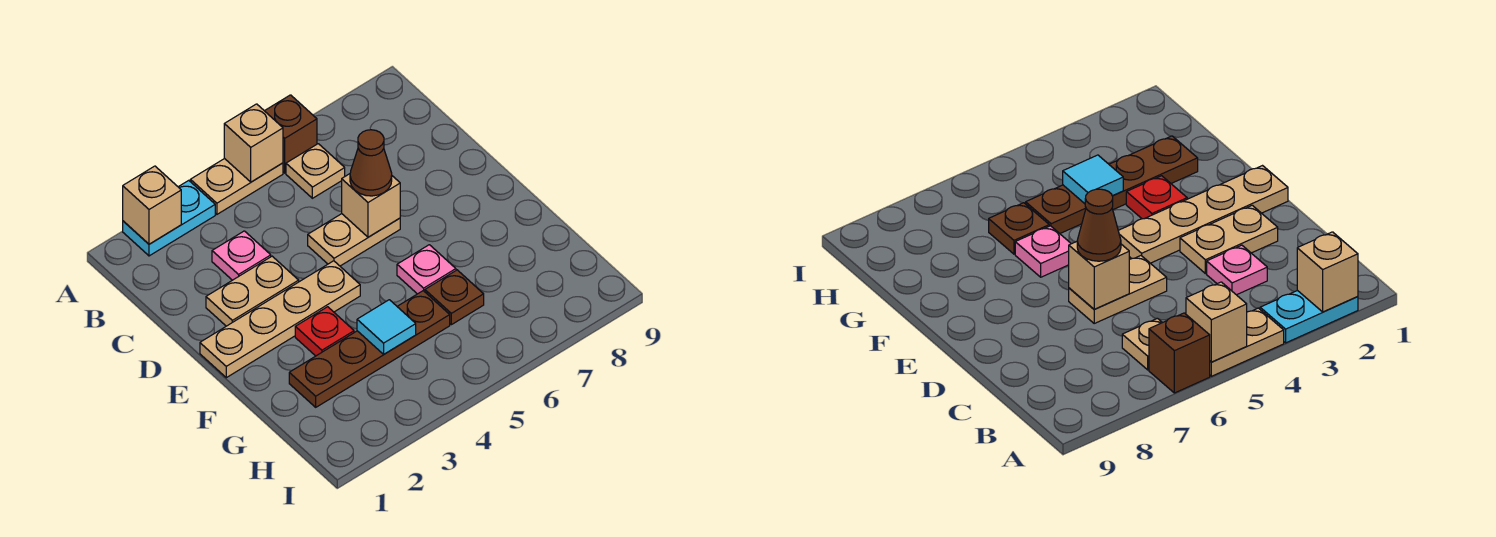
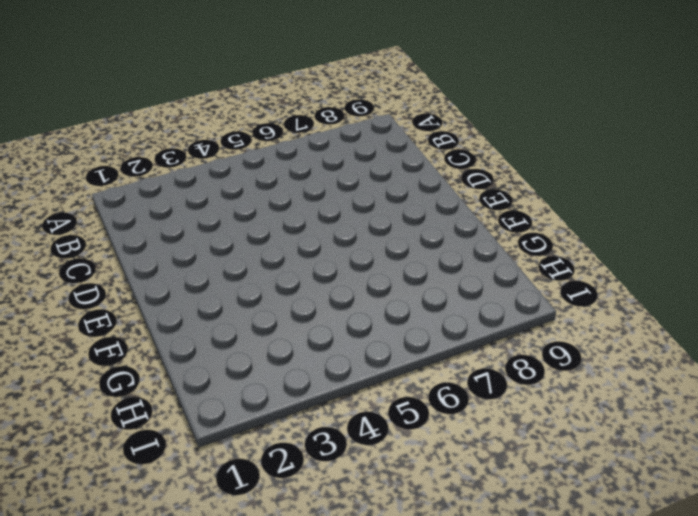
none -> cyan plate A2:A3 level 1
none -> tan plate A4:A5 level 1
none -> brown brick A6 level 1

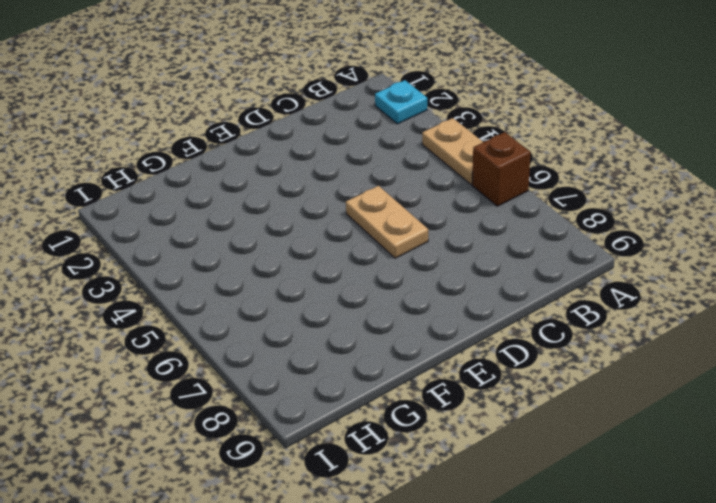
cyan plate A2 level 1 -> cyan plate A2:A3 level 1
none -> tan plate B6 level 1
none -> pink plate C3 level 1
none -> tan plate D2:D3 level 1

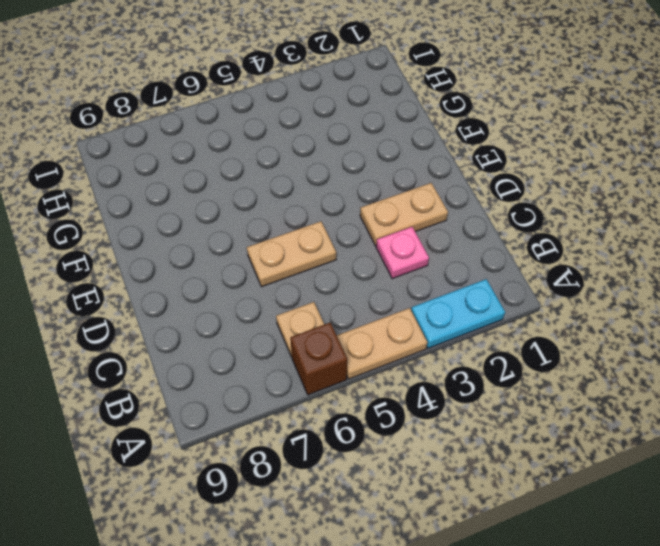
none -> tan plate E1:E4 level 1
none -> red plate F3 level 1
none -> pink plate F6 level 1

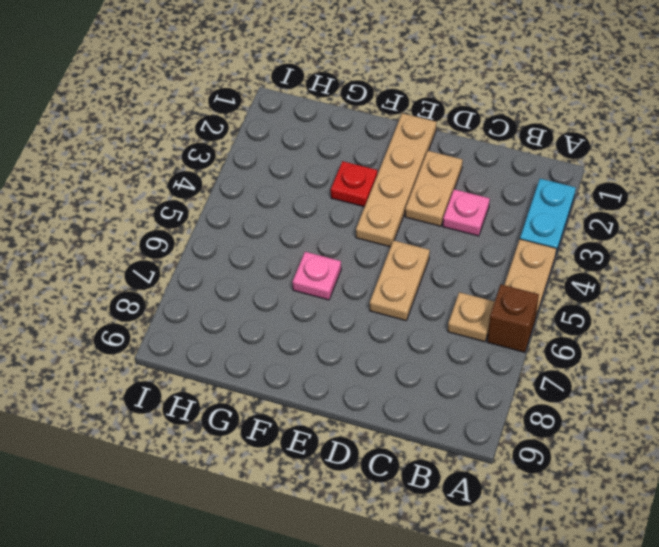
none -> brown plate G2:G5 level 1
none -> brown plate G6 level 1
none -> tan brick A2 level 2

